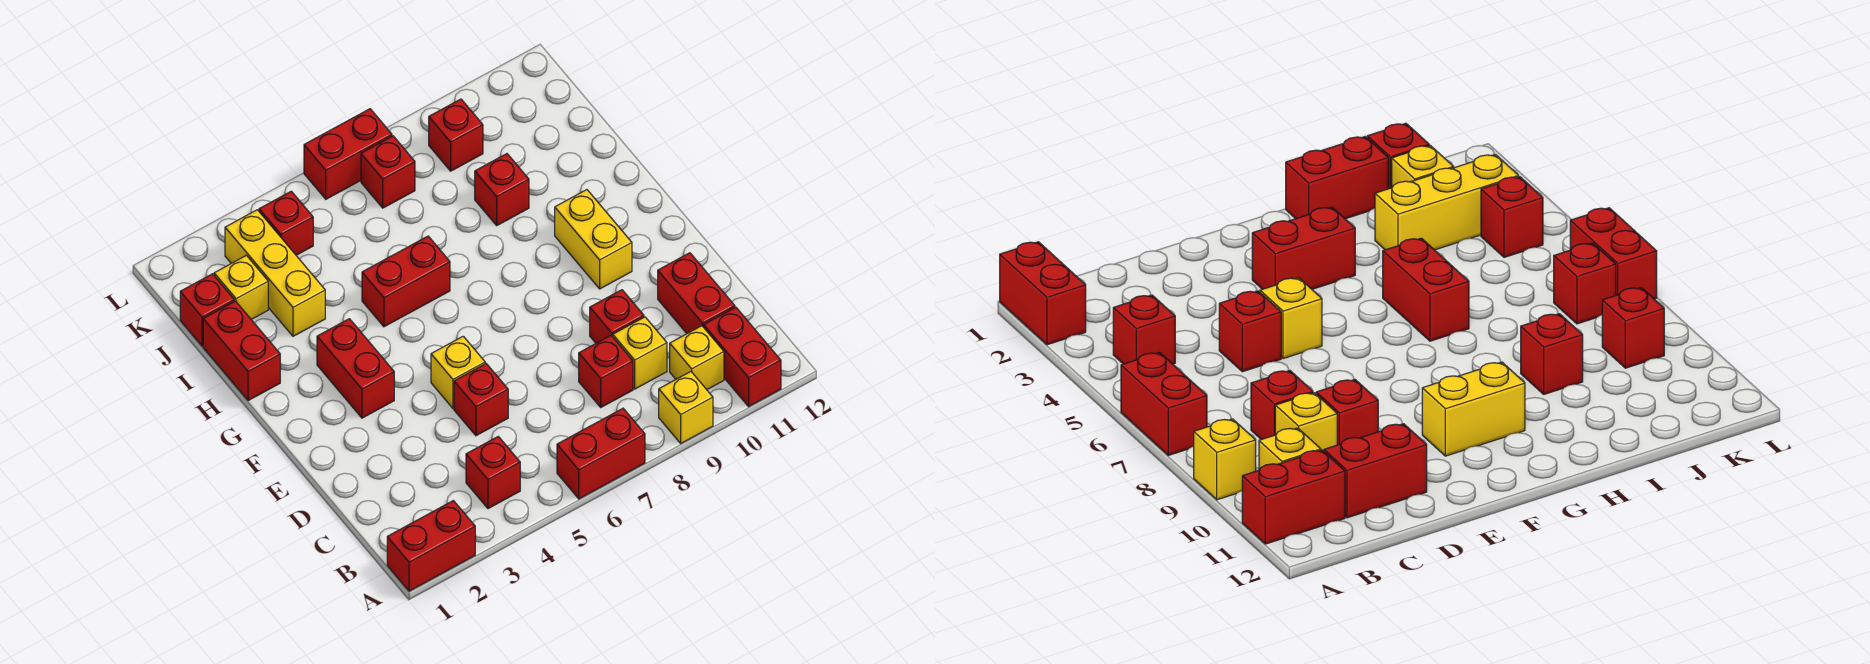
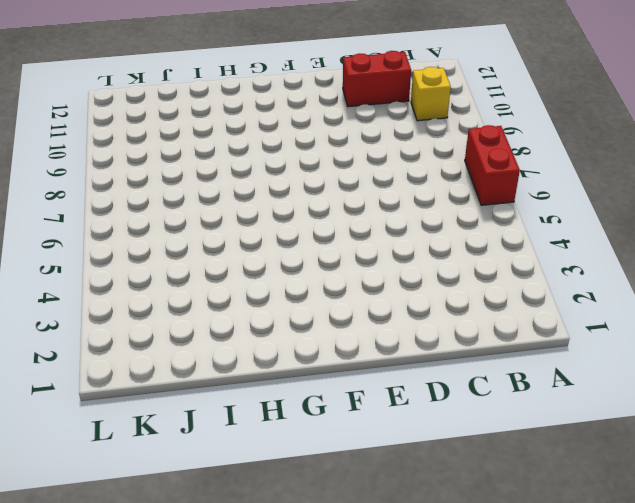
none -> red brick A1:A2 level 1
none -> yellow brick A9 level 1
none -> red brick A11:B11 level 1

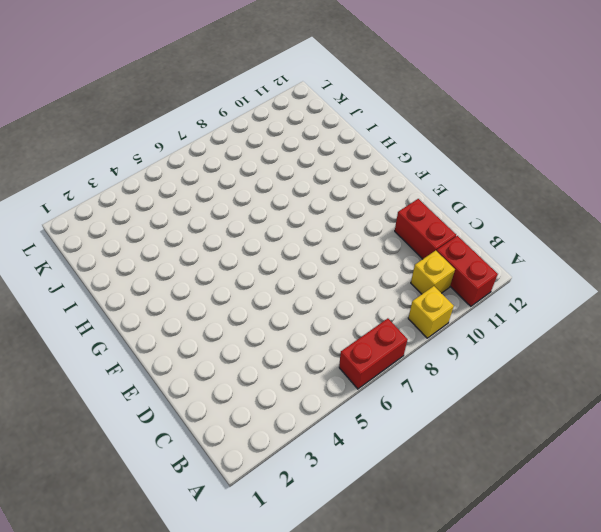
none -> red brick A1:A2 level 1
none -> red brick B4 level 1
none -> red brick C8 level 1

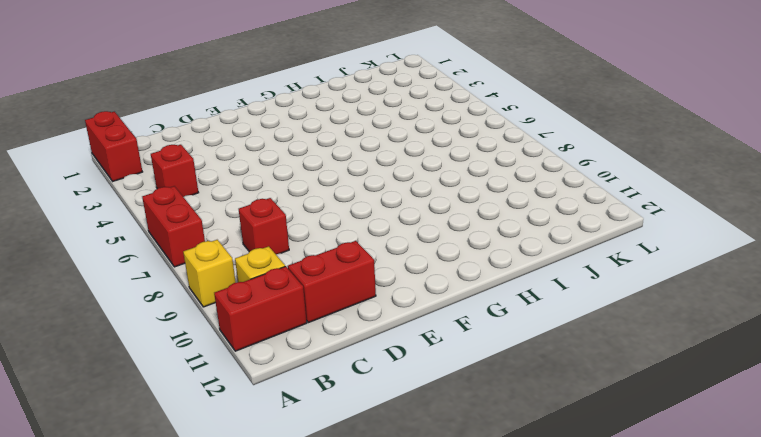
none -> yellow brick C9 level 1
none -> red brick D5 level 1
none -> red brick D9 level 1

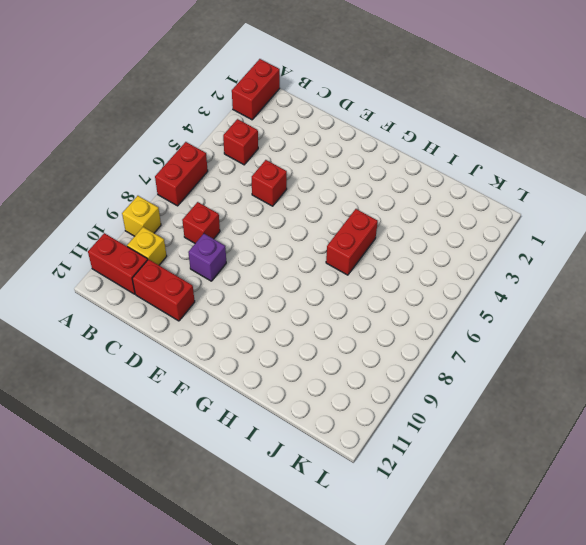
purple brick D9 level 1 -> red brick D9 level 1
none -> yellow brick C9 level 1
none -> yellow brick E5 level 1
none -> red brick F3:G3 level 1

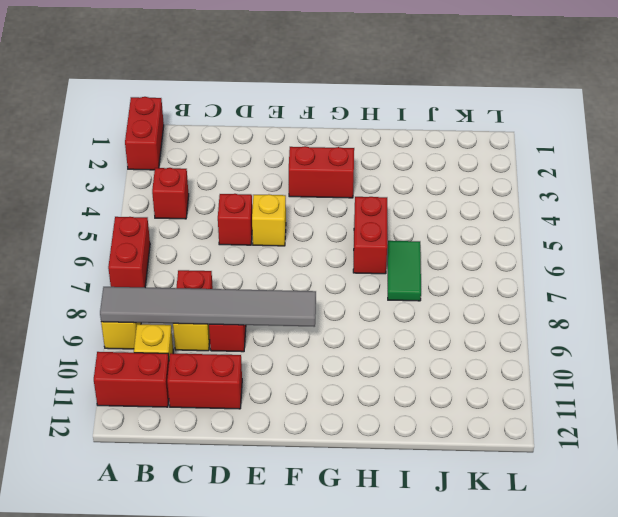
grey tile A9:F9 level 2 -> none
green tile I6:I7 level 1 -> none
none -> yellow brick F10:G10 level 1
none -> red brick H1:I1 level 1
none -> yellow brick I3:K3 level 1

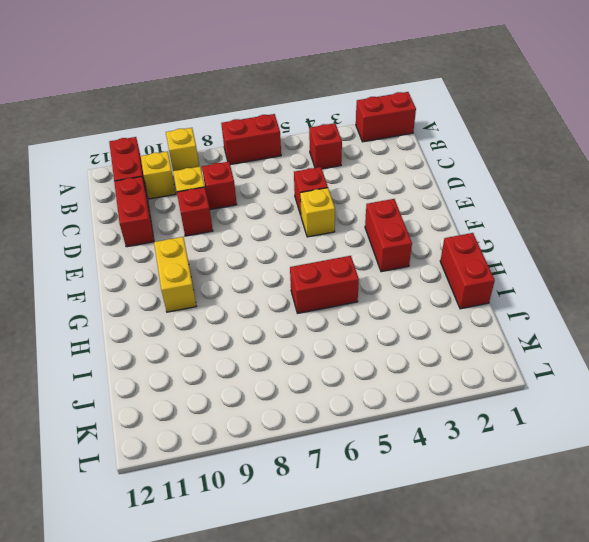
none -> yellow brick I3:K3 level 1
none -> red brick I9 level 1
none -> red brick J1 level 1

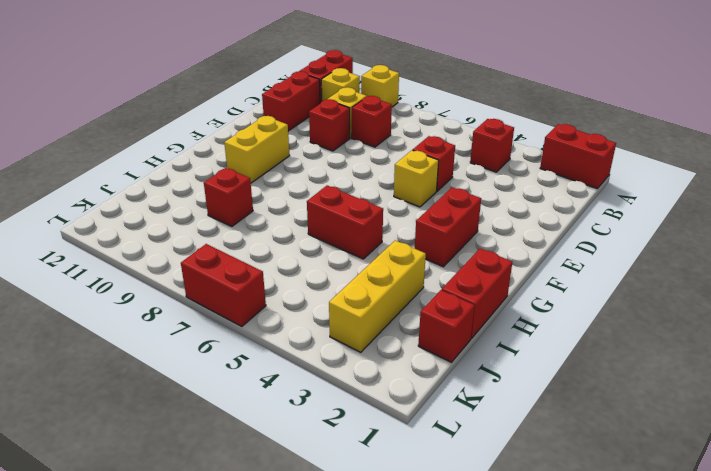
none -> red brick A6:A7 level 1
none -> yellow brick J2 level 1
none -> red brick K4 level 1

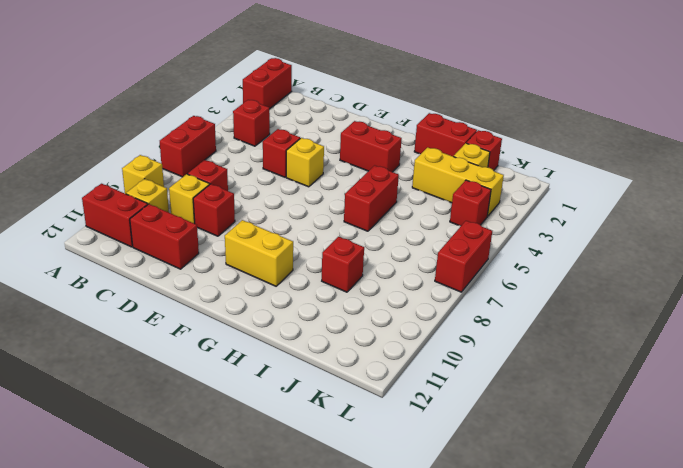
none -> red brick K7 level 1
none -> red brick K9 level 1

